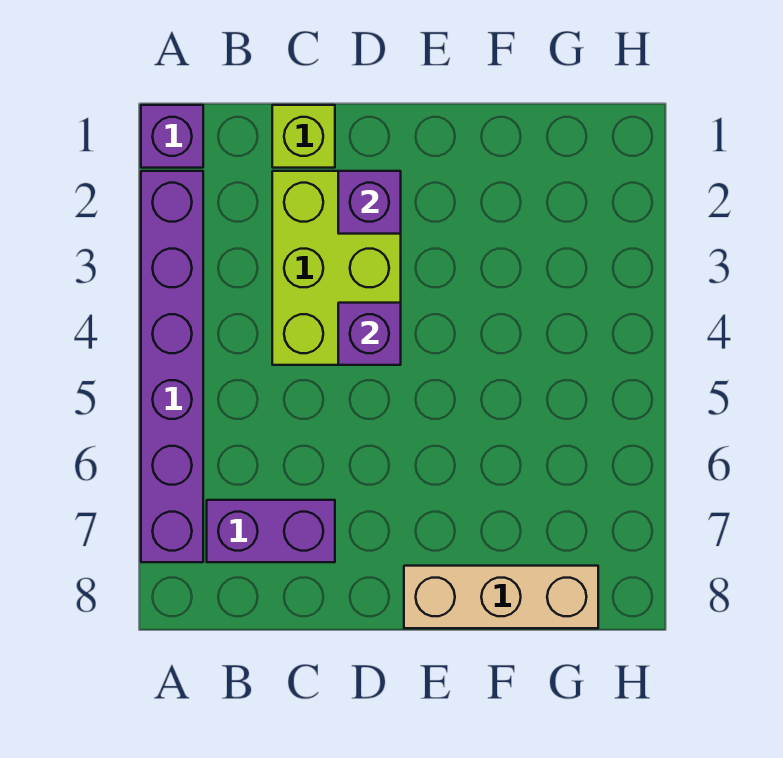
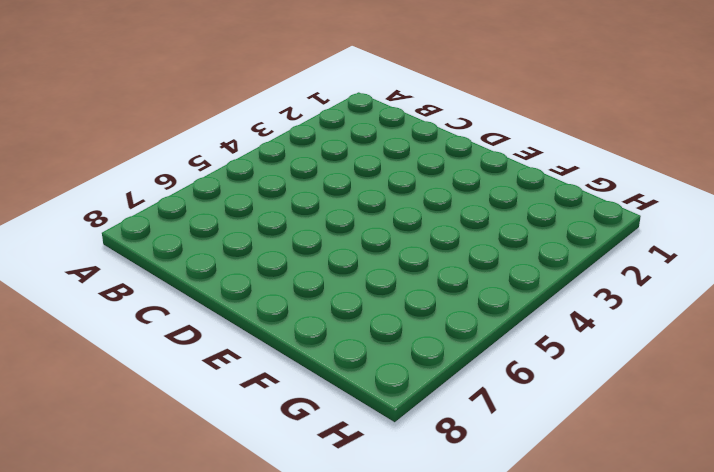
none -> purple brick A1 level 1
none -> purple brick A2:A7 level 1

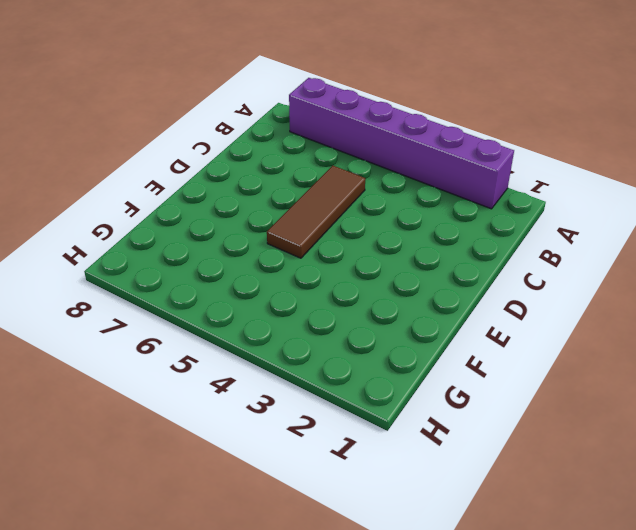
brown tile C5:E5 level 1 -> none
none -> purple brick A1 level 1
none -> purple brick B7:C7 level 1

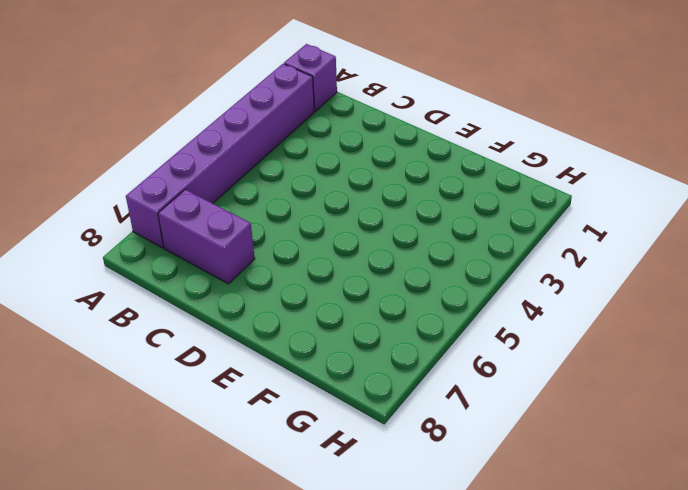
none -> lime brick C1 level 1
none -> lime brick C2:D4 level 1

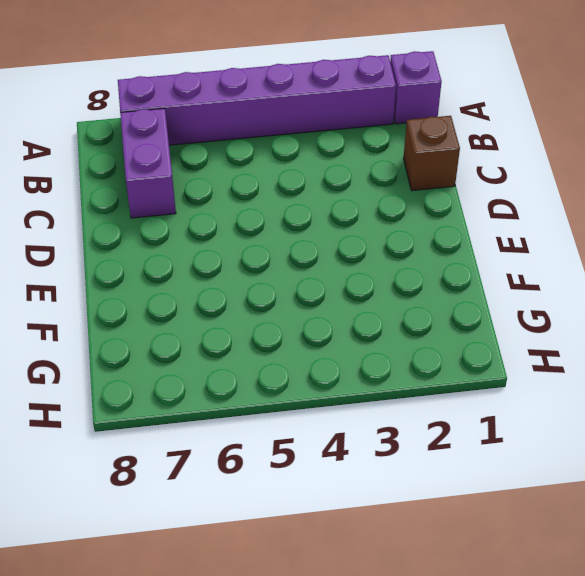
brown brick C1 level 1 -> lime brick C1 level 1
none -> lime brick C2:D4 level 1
none -> tan brick E8:G8 level 1

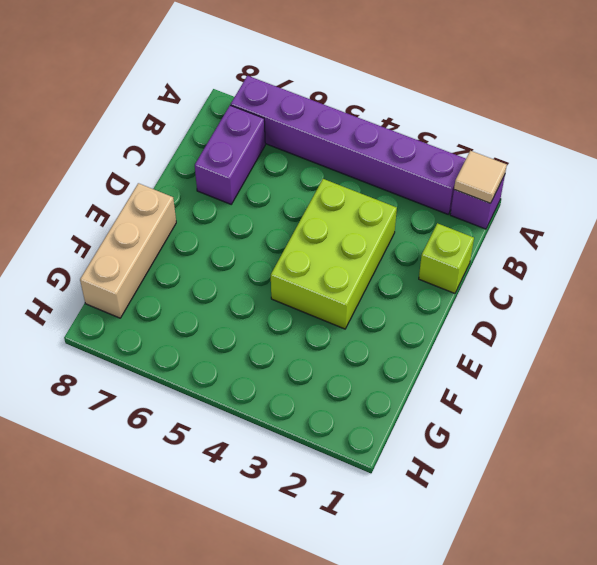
tan tile A1 level 2 -> none
lime brick C3:E4 level 1 -> lime brick C2:D4 level 1
none -> purple brick D2 level 2
none -> purple brick D4 level 2

